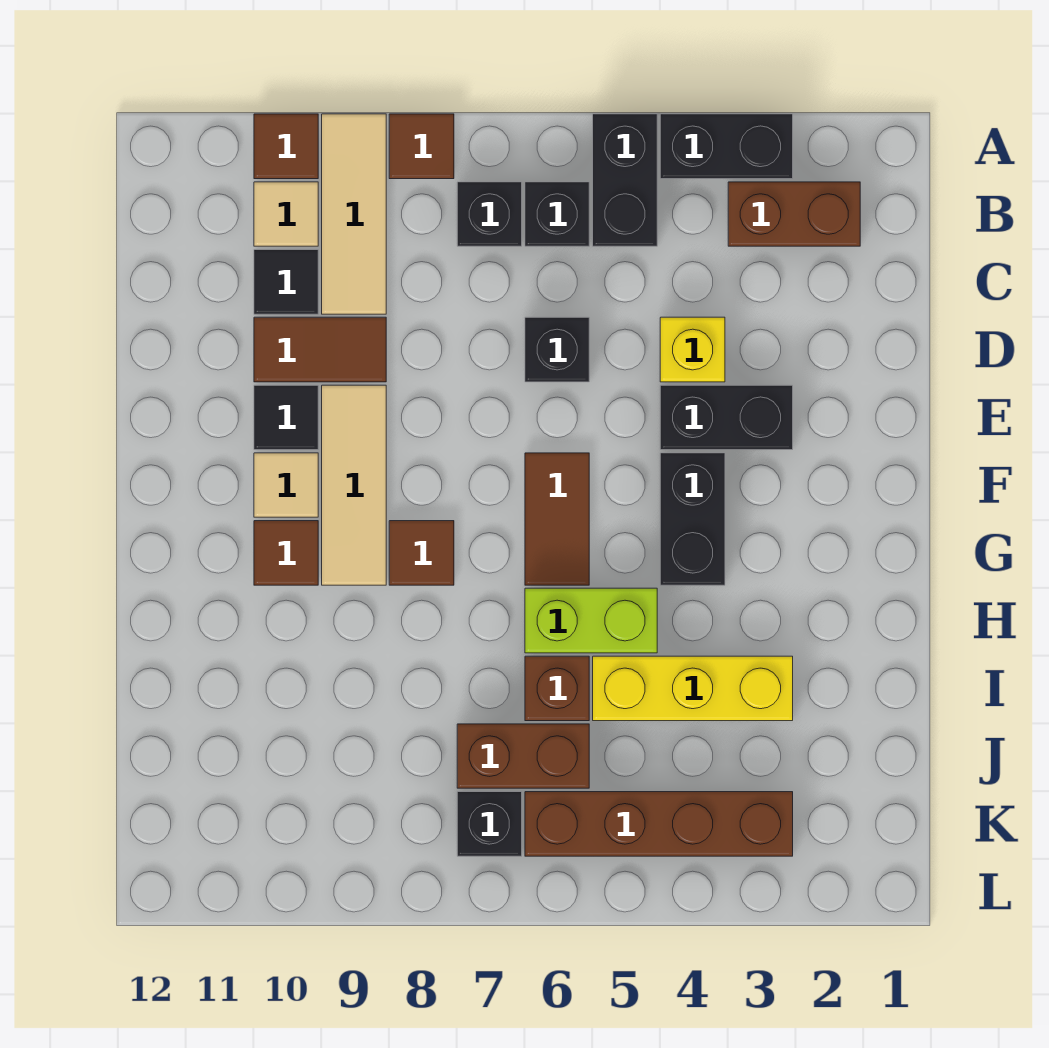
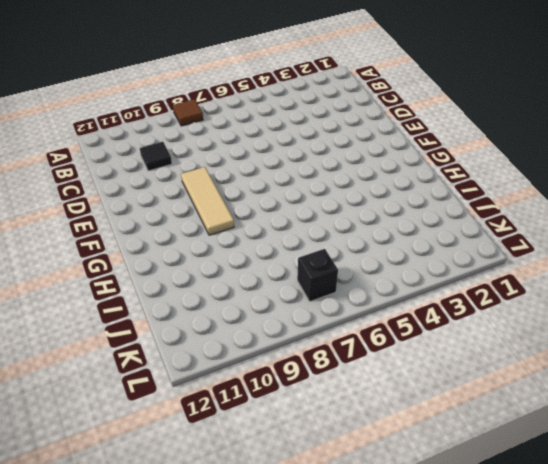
none -> black brick A3:A4 level 1
none -> black brick A5:B5 level 1
none -> tan tile A9:C9 level 1

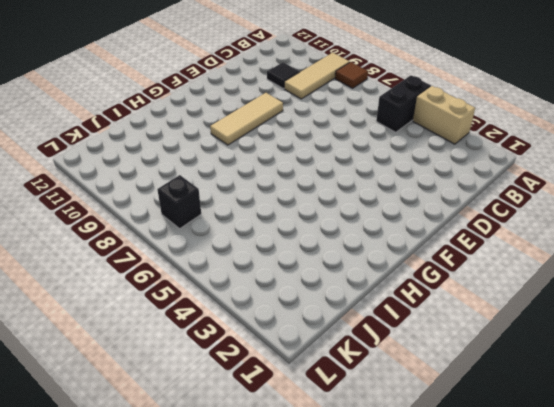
tan brick A3:A4 level 1 -> black brick A3:A4 level 1
none -> brown tile A10 level 1
none -> brown brick B2:B3 level 1
none -> black brick B6 level 1

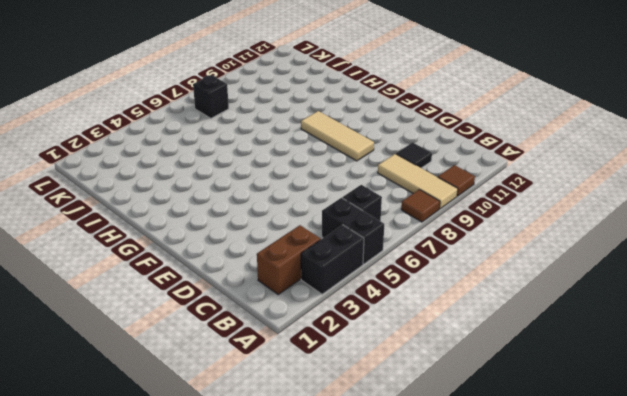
none -> black brick B7 level 1
none -> tan tile B10 level 1
none -> yellow brick D4 level 1

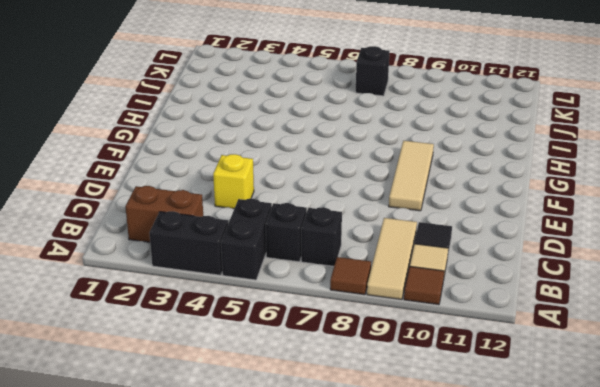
none -> black brick D6 level 1
none -> brown tile D9:D10 level 1
none -> black brick E3:E4 level 1

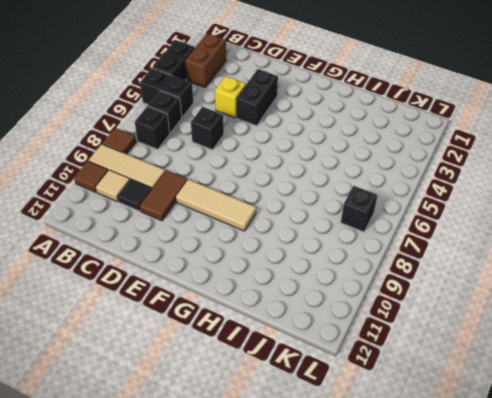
none -> black tile E10 level 1
none -> black brick F4:G4 level 1
none -> brown tile F6:G6 level 1

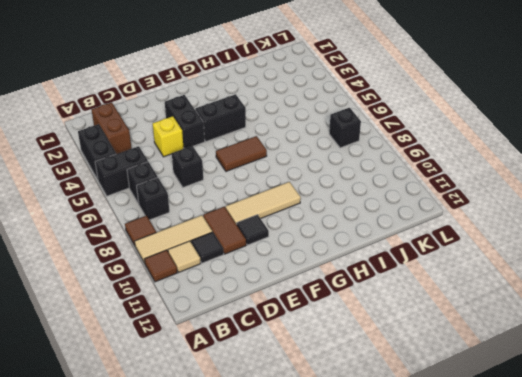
none -> tan tile F10 level 1
none -> brown tile G8 level 1
none -> brown tile G10 level 1

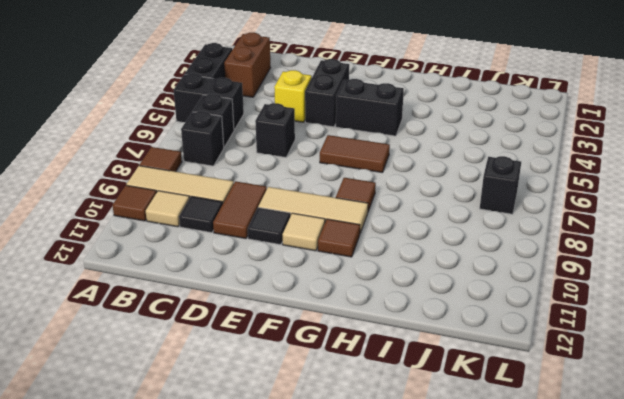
none -> lime brick H5:H6 level 1
none -> yellow brick I3:I5 level 1
none -> brown brick I6 level 1

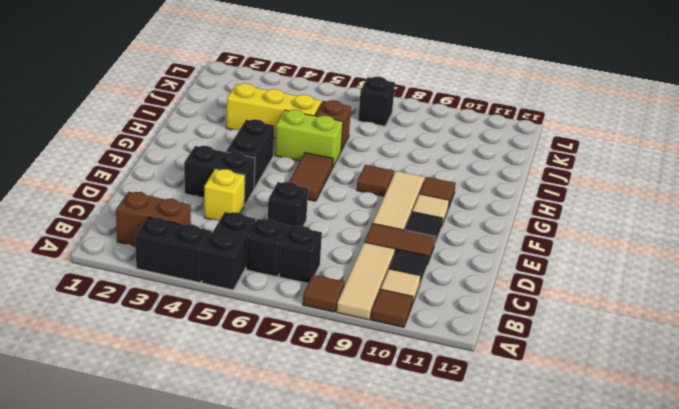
none -> brown brick J6:J7 level 1
none -> brown brick K3:K6 level 1

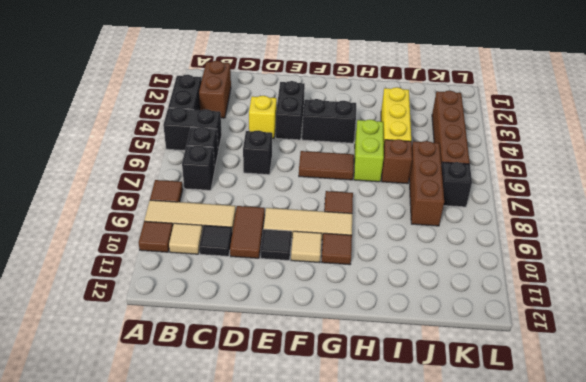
brown brick J6:J8 level 1 -> brown brick J6:J7 level 1

